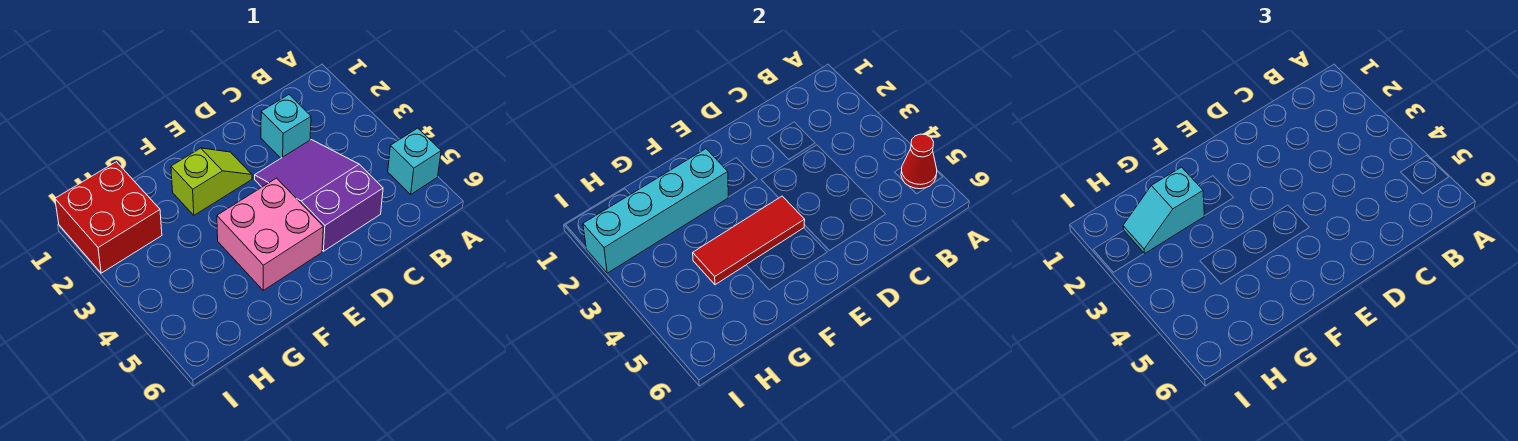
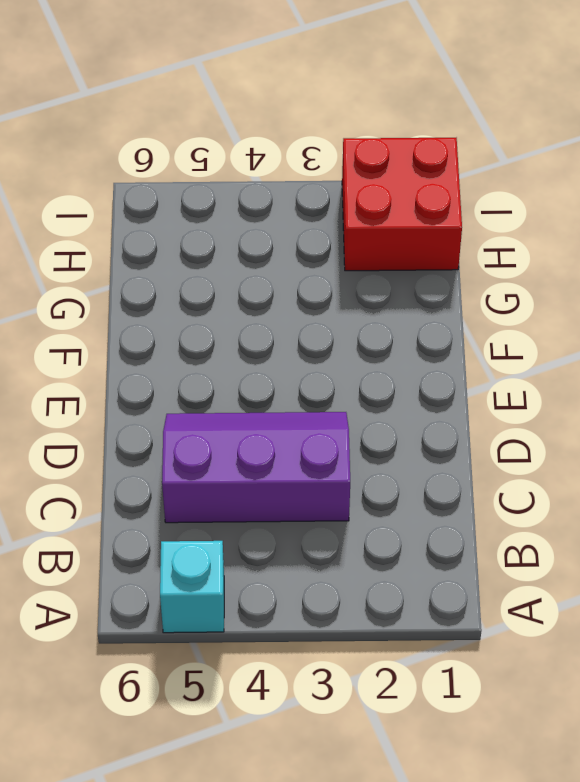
purple slope C3:D5 level 1 top C -> purple slope C3:D5 level 1 top 5
none -> cyan brick C2 level 1
none -> lime slope E2:F2 level 1 top F

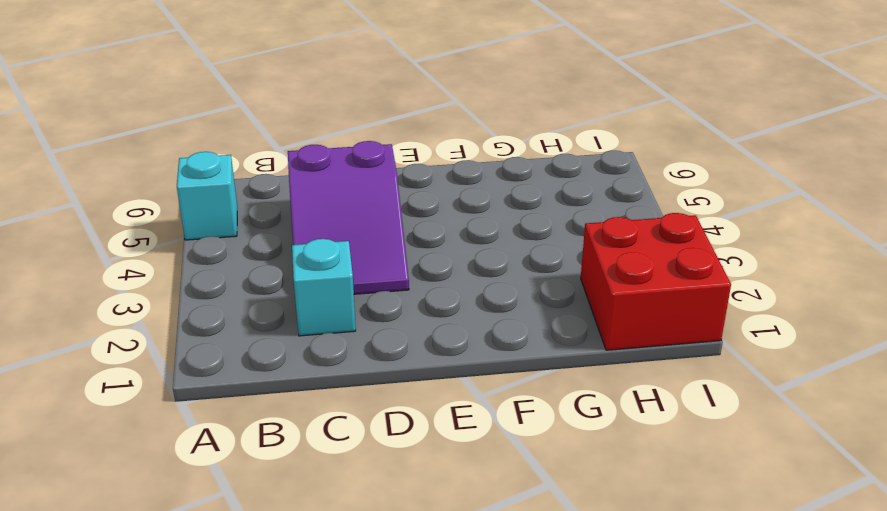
none -> lime slope E2:F2 level 1 top F
none -> pink brick E4:F5 level 1

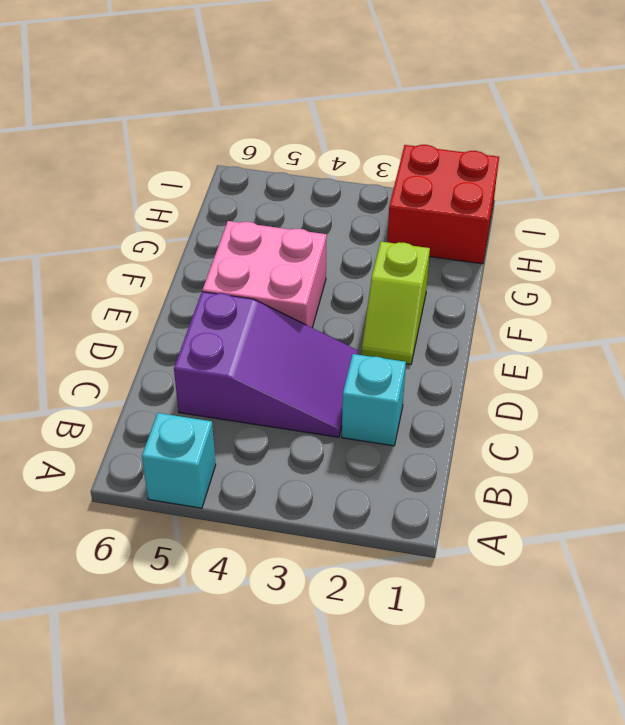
none -> red cone A5 level 2
none -> red tile E4:G4 level 2

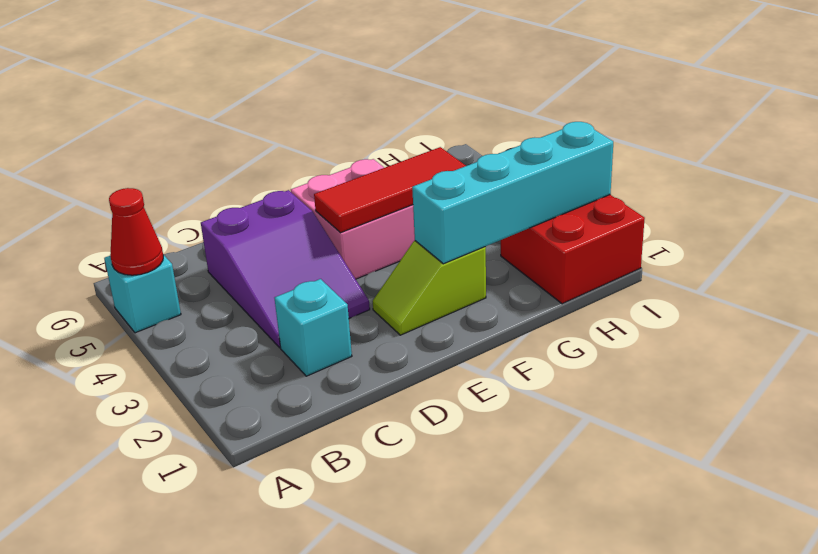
none -> cyan slope G2:H2 level 3 top G

